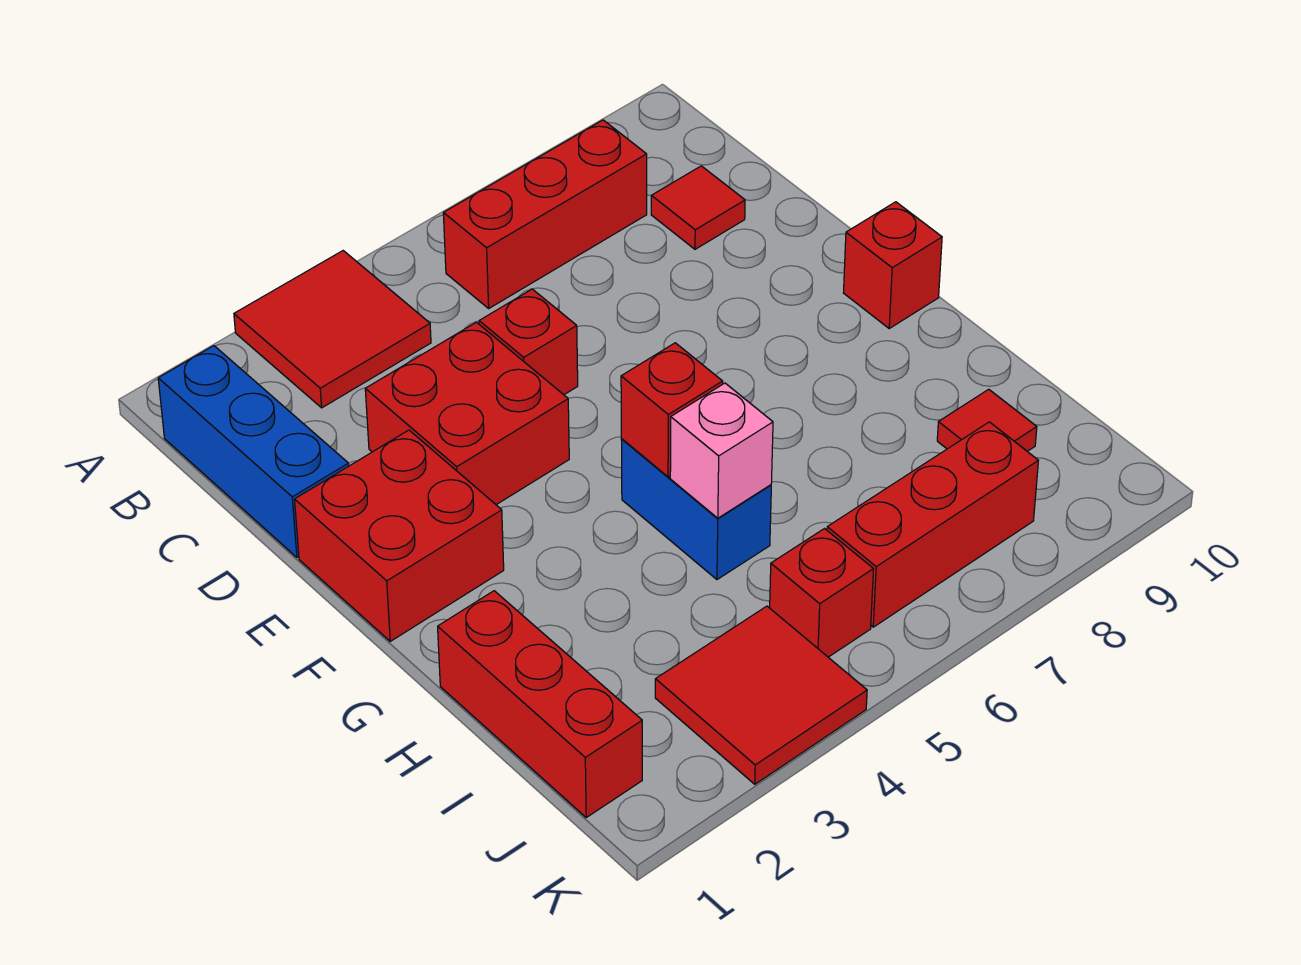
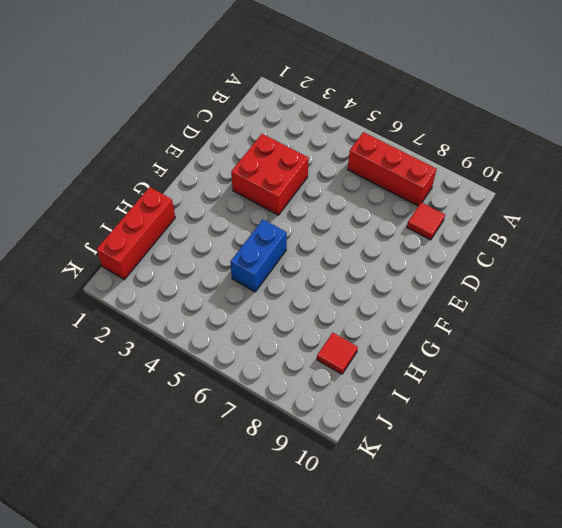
none -> red tile A3:B4 level 1
none -> blue brick B1:D1 level 1
none -> red brick D5 level 1

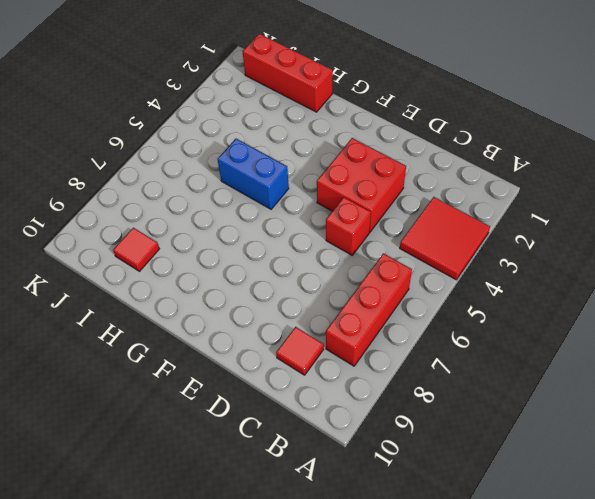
none -> blue brick B1:D1 level 1
none -> red brick E1:F2 level 1
none -> red brick F10 level 1

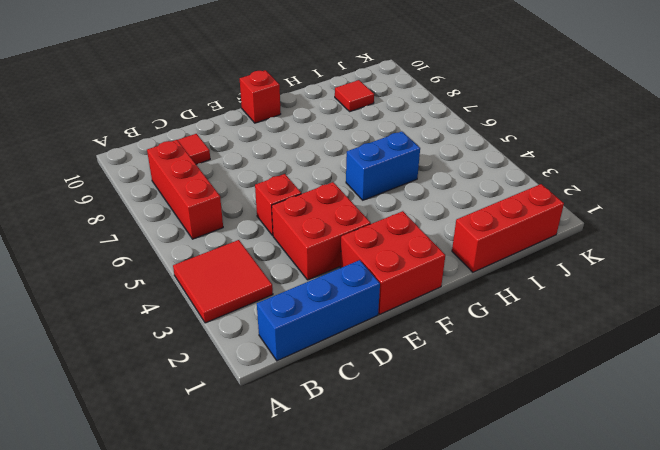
none -> red tile J3:K4 level 1
none -> red brick J5 level 1
none -> red brick J6:J8 level 1

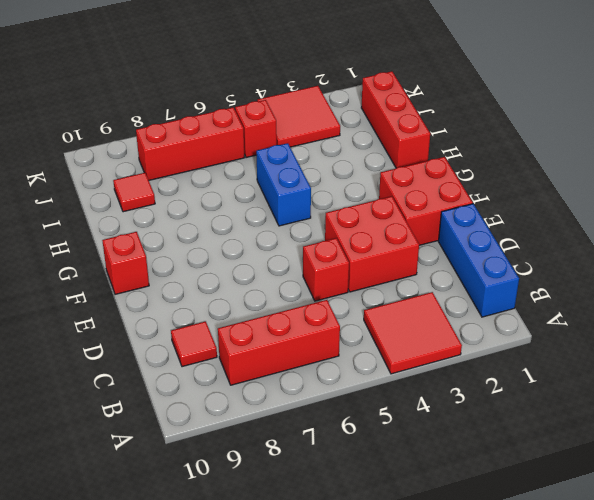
none -> red brick G5 level 2
none -> pink brick H5 level 2

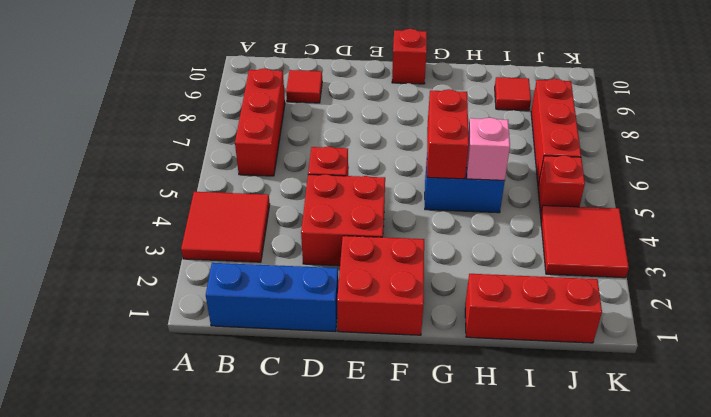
red brick G5:G6 level 2 -> red brick G5 level 2

